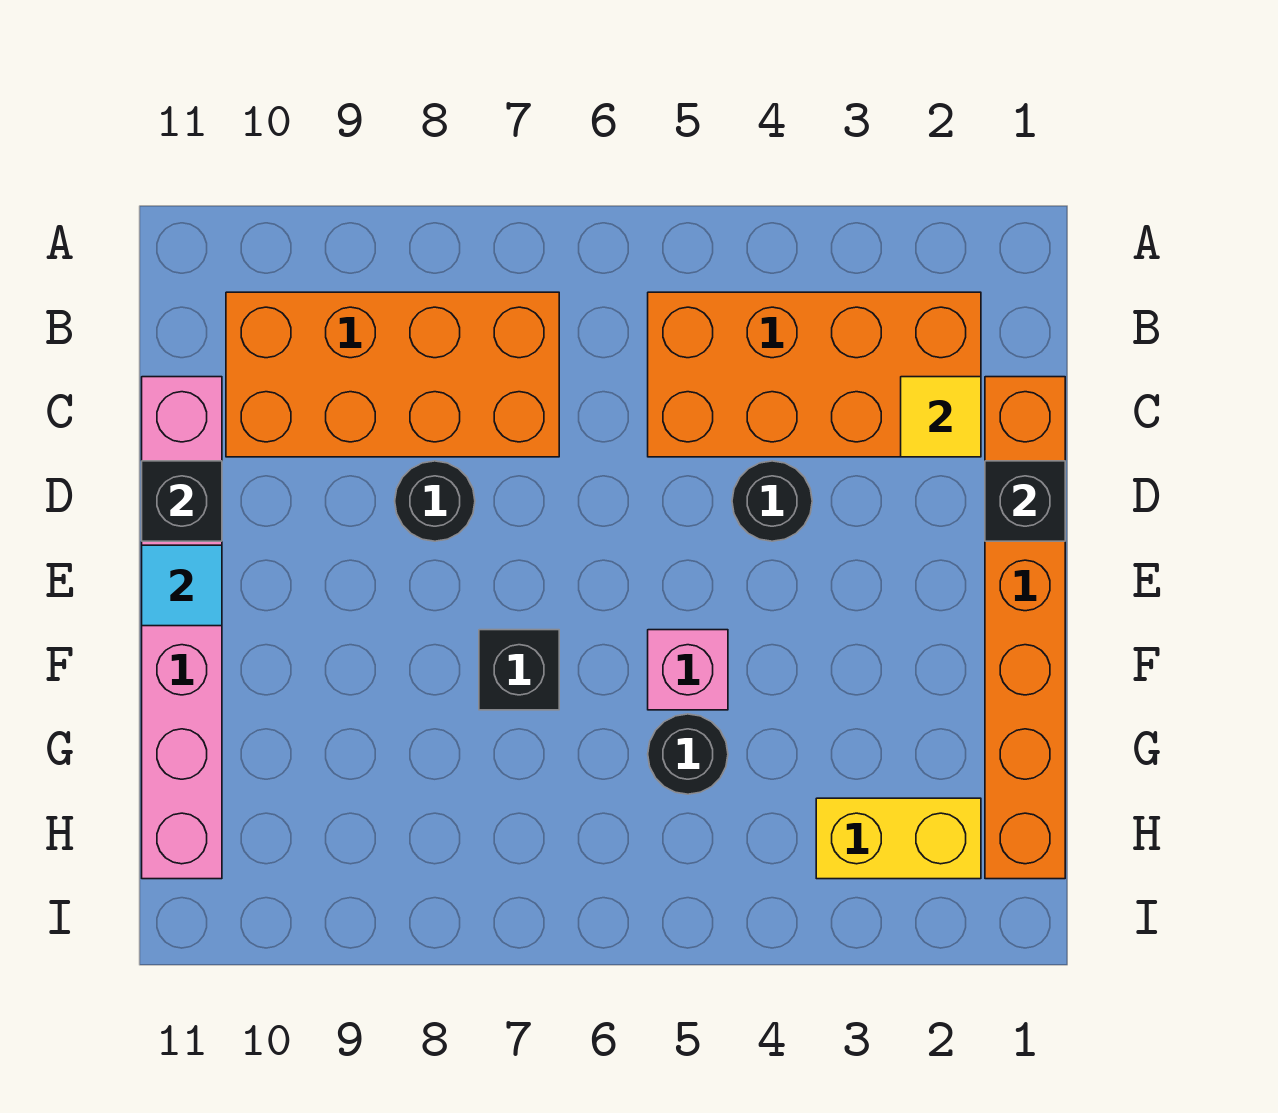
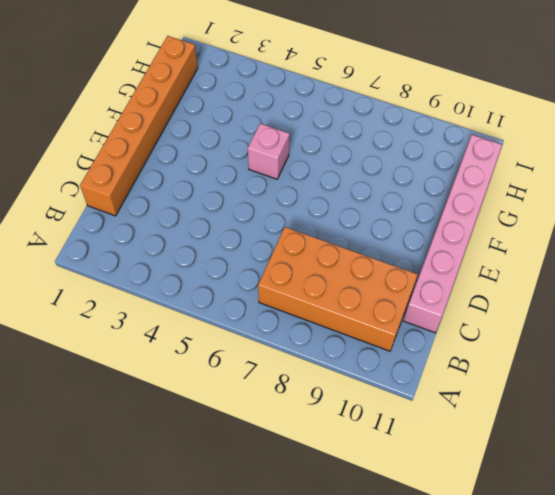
none -> orange brick B2:C5 level 1
none -> black round brick D4 level 1
none -> black round brick D8 level 1

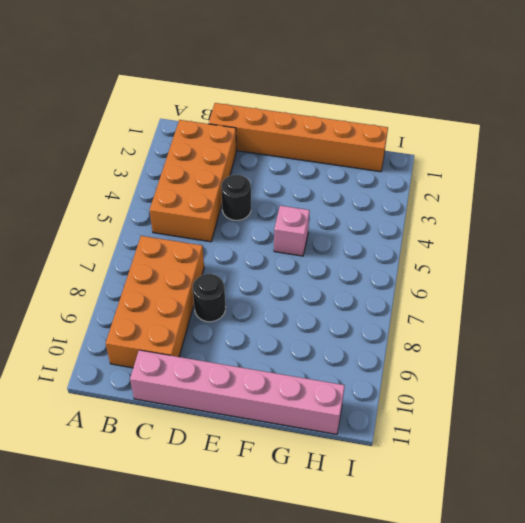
none -> black brick F7 level 1
none -> black round brick G5 level 1
none -> yellow brick H2:H3 level 1

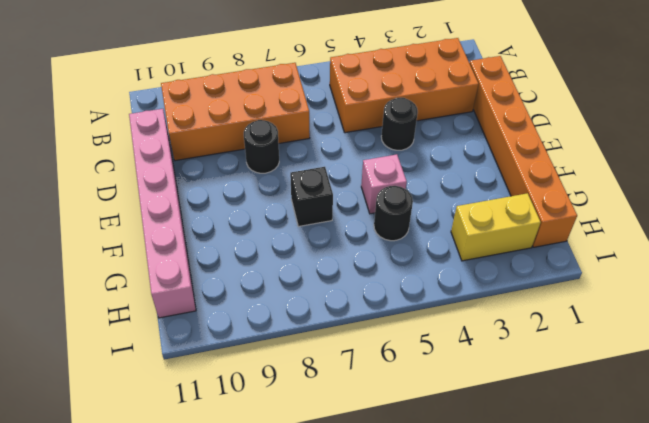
none -> yellow tile C2 level 2
none -> black brick D1 level 2
none -> black brick D11 level 2

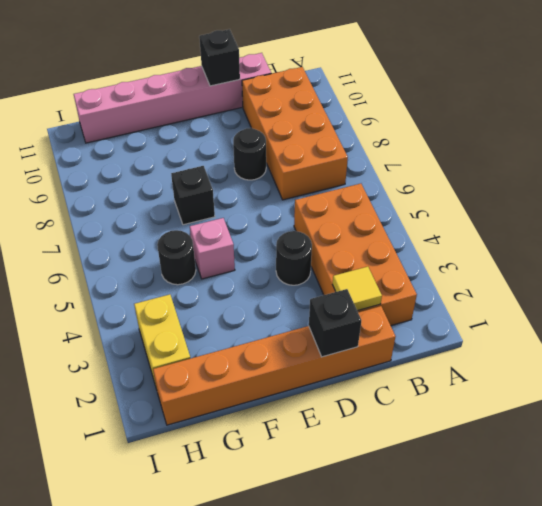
none -> cyan tile E11 level 2

